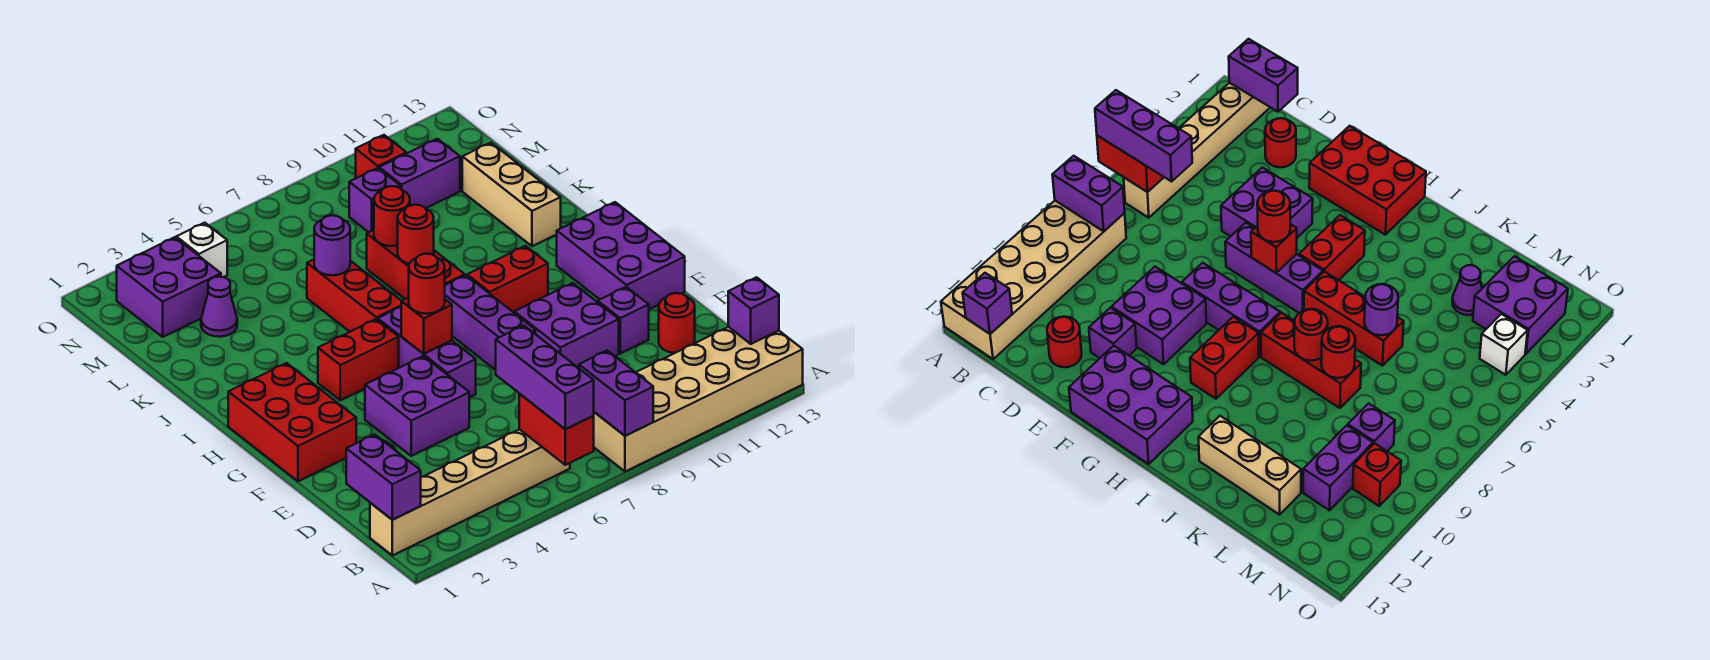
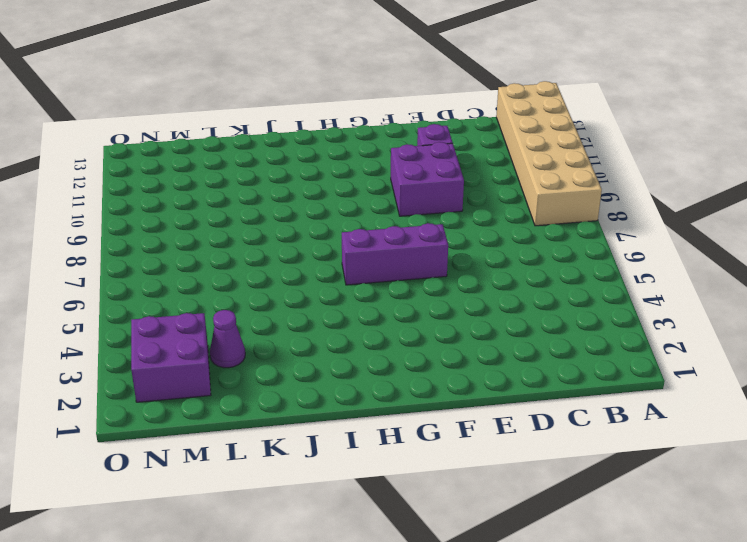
none -> tan brick B1:B6 level 1
none -> red round brick D2 level 1
none -> red round brick D12 level 1
none -> purple brick E4:F5 level 1

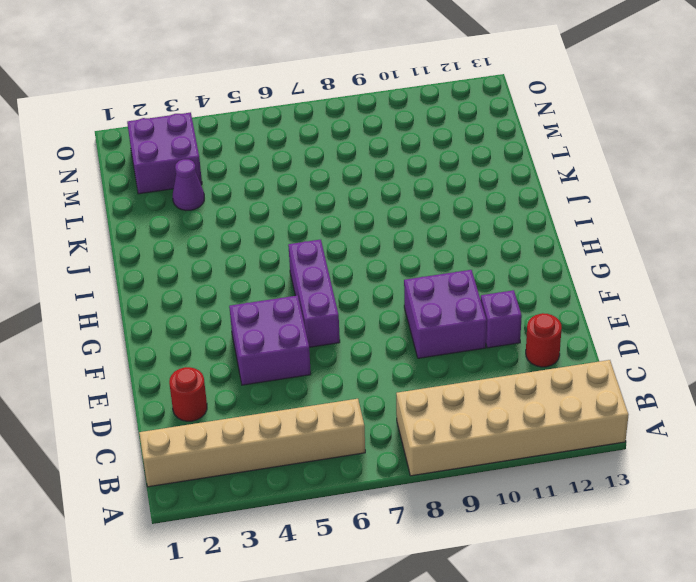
none -> red brick F1:H2 level 1
none -> purple brick F8:H8 level 1
none -> purple brick F12:H13 level 1
none -> red brick H4:H5 level 1

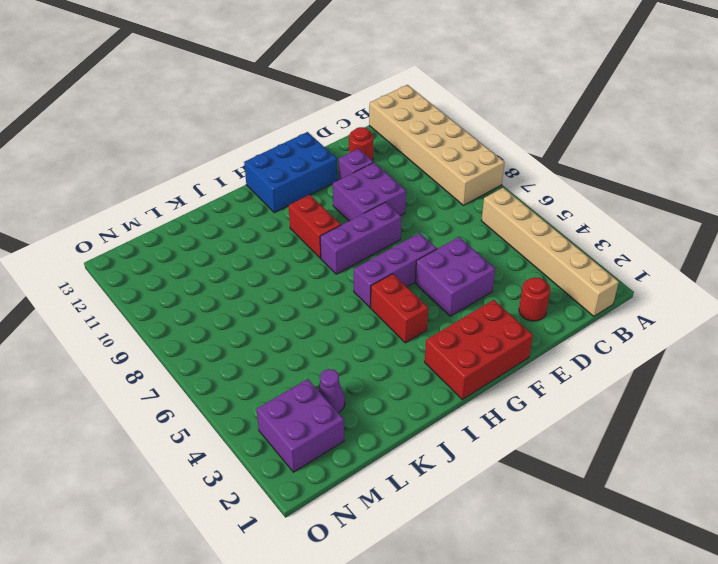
blue brick F12:H13 level 1 -> purple brick F12:H13 level 1
none -> red brick I6:K6 level 1
none -> red brick I8:K8 level 1
none -> tan brick J12:L12 level 1
none -> purple brick M9 level 1

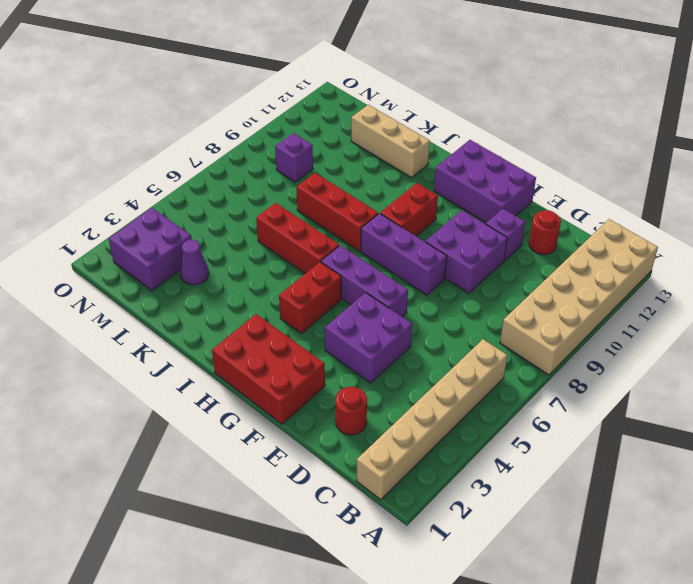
none -> purple brick M10:M11 level 1
none -> white brick N4 level 1
none -> red brick N10 level 1
none -> red brick A6:B6 level 2

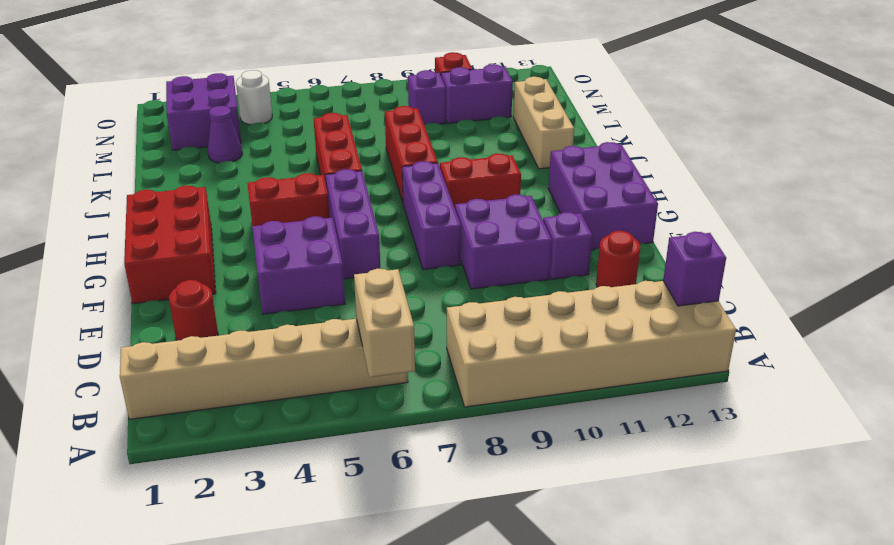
tan brick A6:B6 level 2 -> red brick A6:B6 level 2
white round brick N4 level 1 -> white brick N4 level 1
none -> purple brick A8:B8 level 2
none -> purple brick B1:C1 level 2
none -> red brick G6 level 2
none -> red round brick J8 level 2

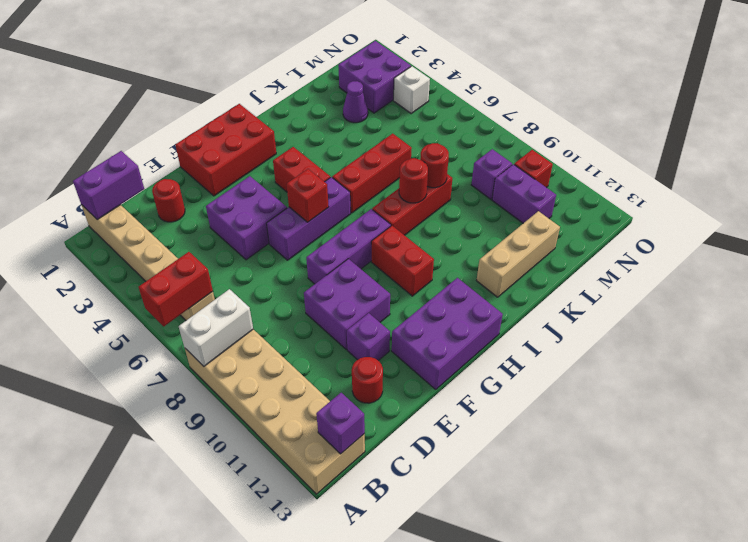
white brick A8:B8 level 2 -> purple brick A8:B8 level 2
none -> purple round brick K6 level 2
none -> purple brick A6:C6 level 3
none -> red round brick G6 level 3

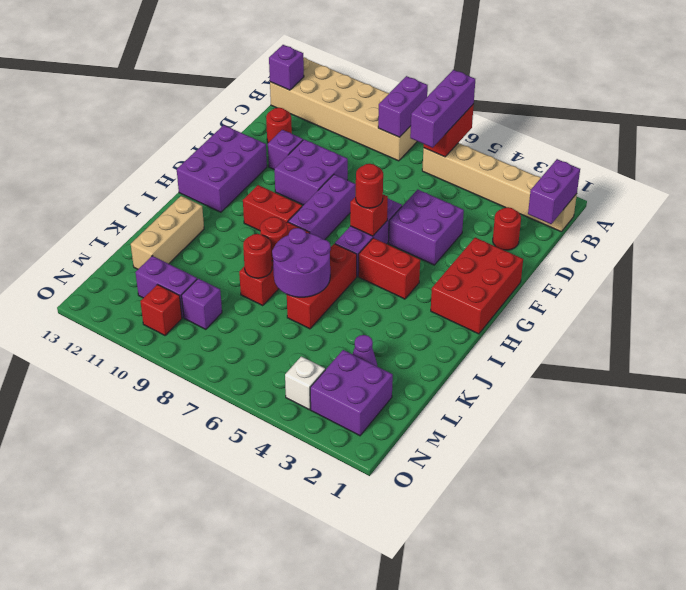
purple round brick J6:K7 level 2 -> purple round brick K6 level 2

